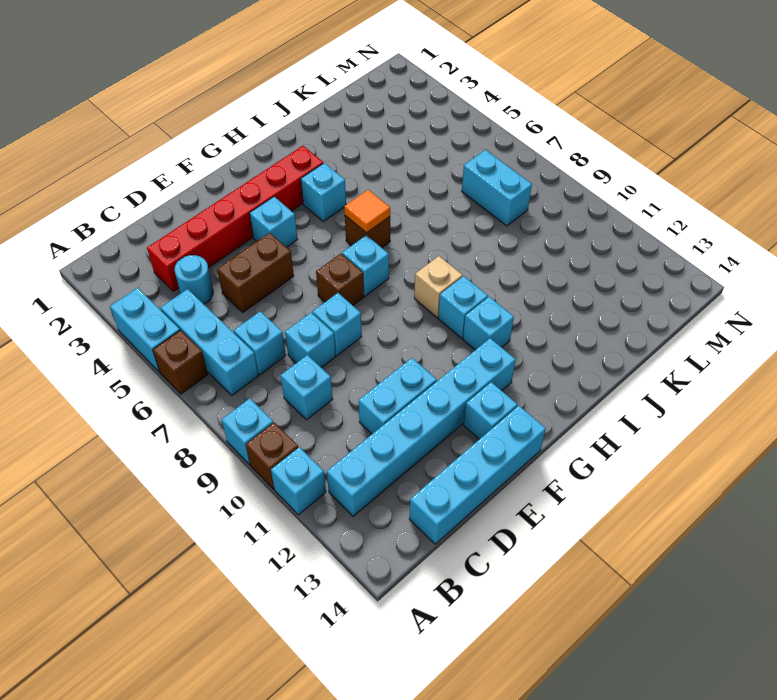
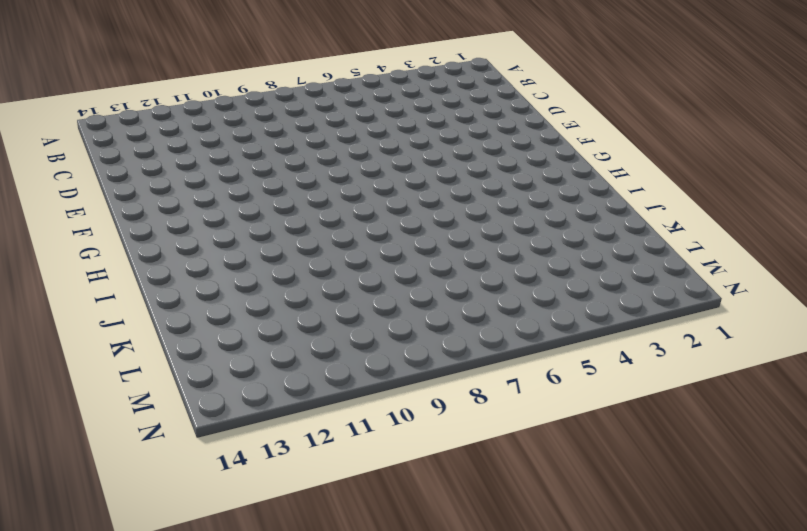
none -> cyan brick A4:A5 level 1
none -> brown brick A6 level 1
none -> cyan brick A9 level 1

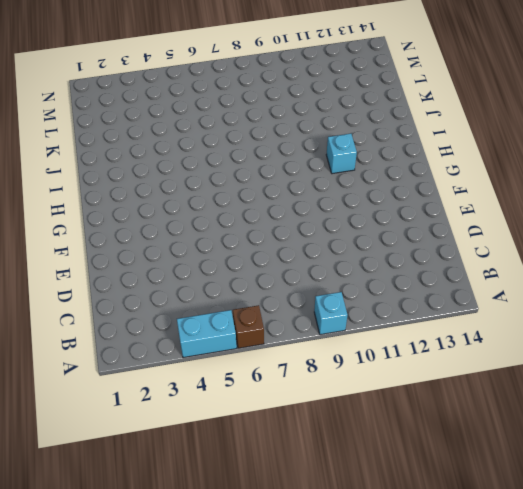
none -> brown brick A10 level 1
none -> cyan brick A11 level 1
none -> cyan brick B5:B7 level 1

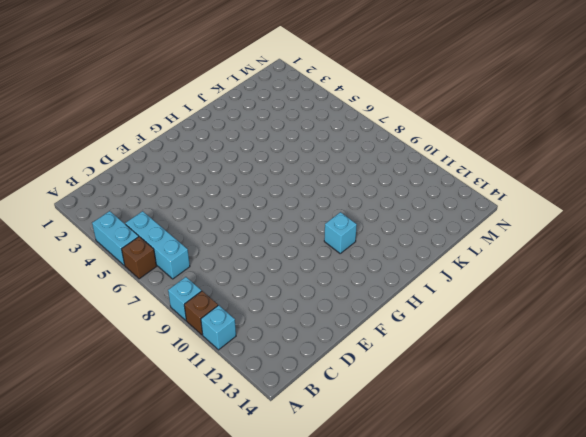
none -> cyan brick B12:G12 level 1
none -> red brick C3:H3 level 1
none -> cyan round brick C4 level 1

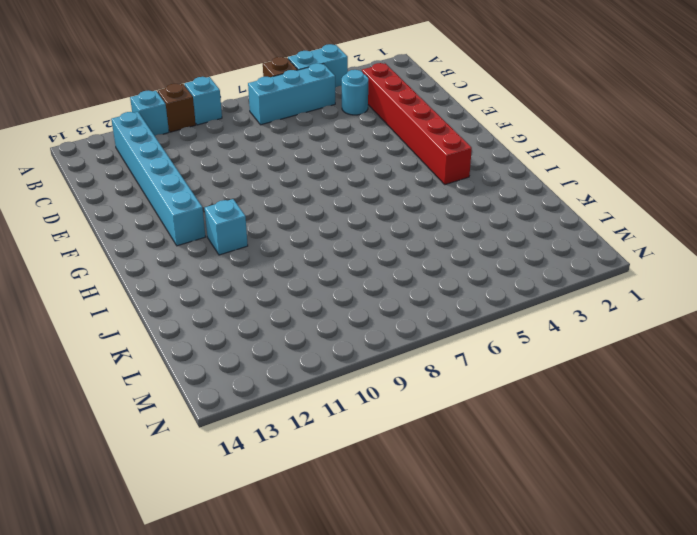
none -> cyan brick C7 level 1
none -> cyan brick C9 level 1
none -> cyan brick C14:F14 level 1

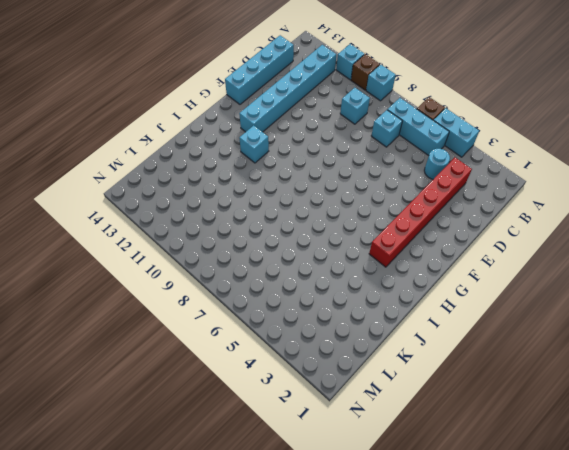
none -> brown brick D5:E5 level 1
none -> cyan brick D8 level 1
none -> cyan brick D11:E11 level 1

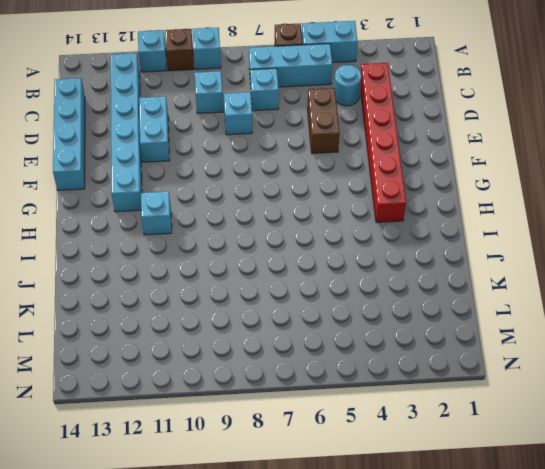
none -> cyan brick E8 level 1
none -> cyan brick F4 level 1
none -> brown brick F7 level 1

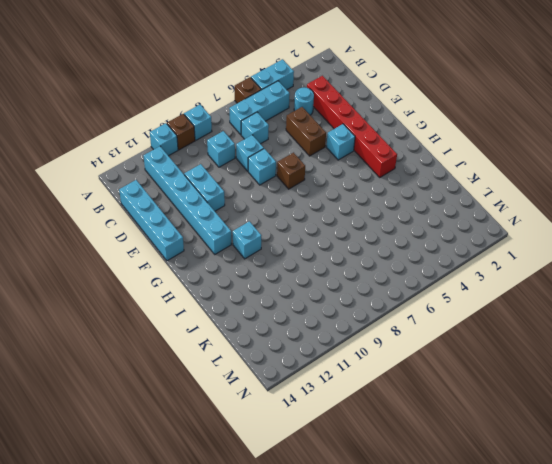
none -> cyan brick F13 level 1
none -> cyan brick G7 level 1
none -> cyan brick H4 level 1

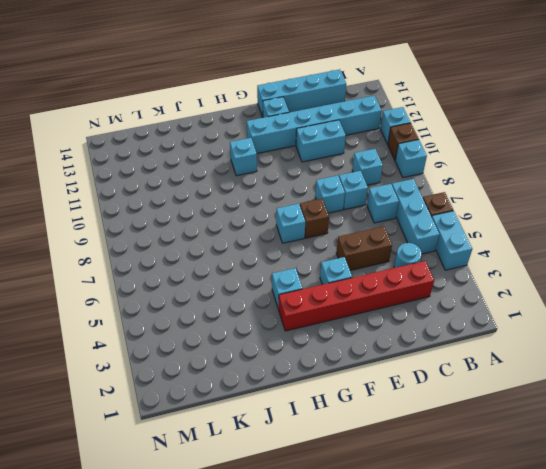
none -> brown brick H6 level 1
none -> tan brick H9 level 1
none -> cyan brick H10 level 1

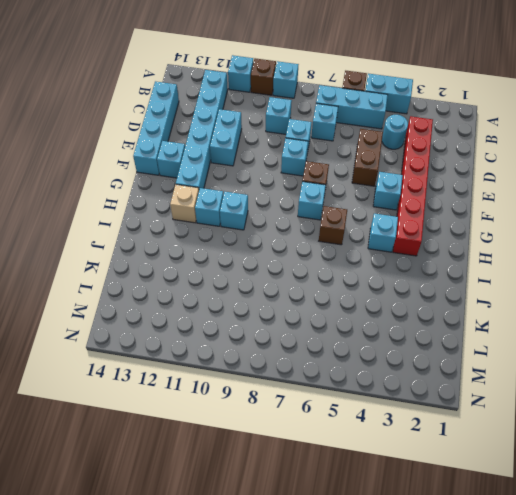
tan brick H12 level 1 -> tan brick H9 level 1
none -> cyan brick L7:L8 level 1
none -> orange tile H6 level 2

